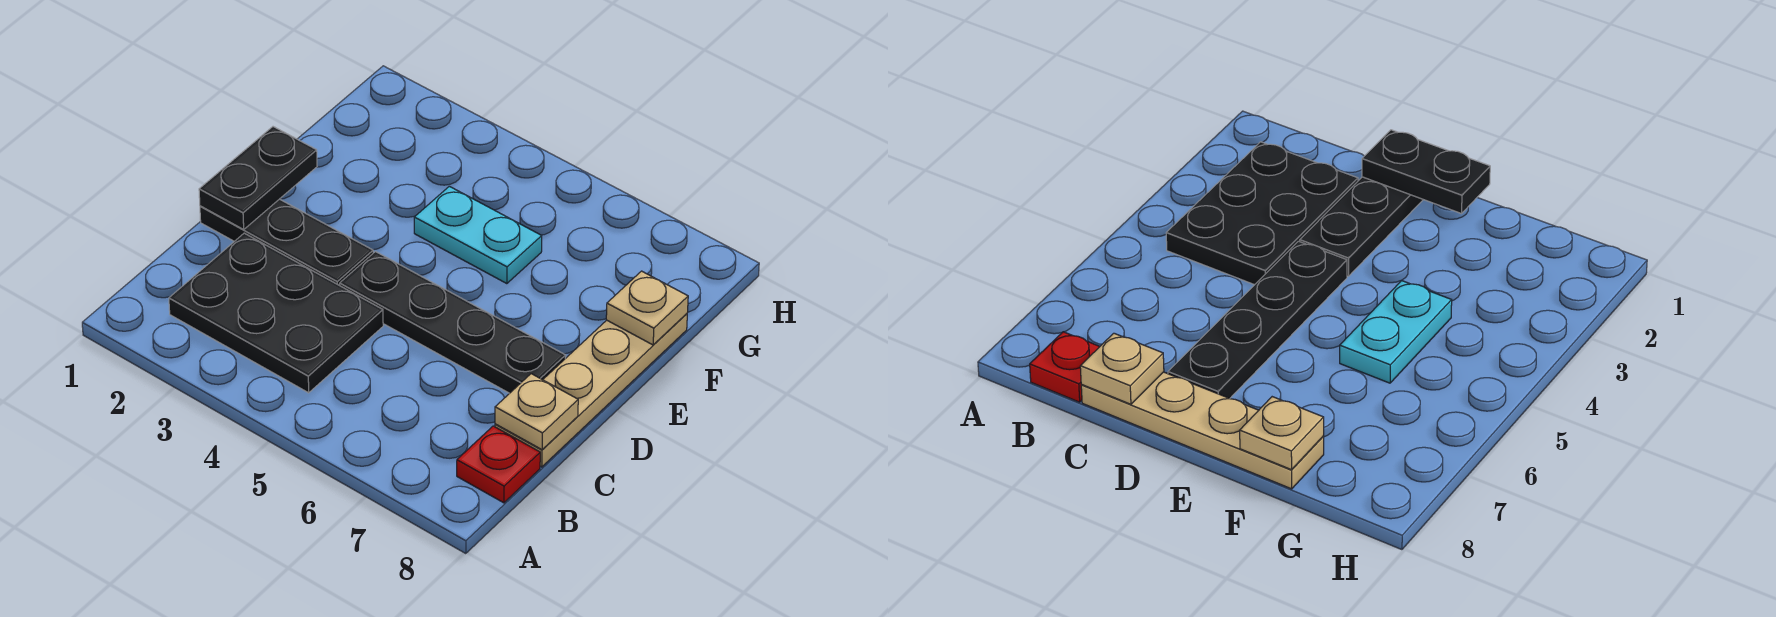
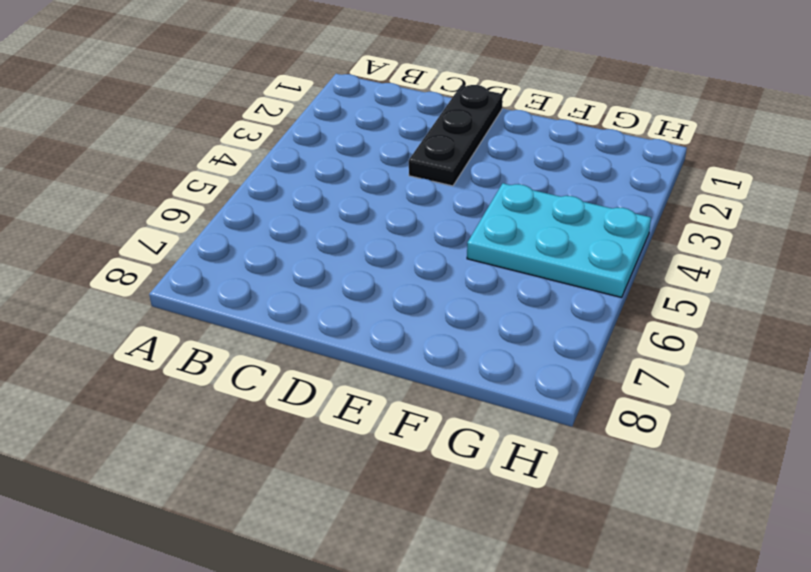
cyan plate F4:H5 level 1 -> cyan plate F4:F5 level 1
none -> black plate B2:C4 level 1
none -> red plate B8 level 1

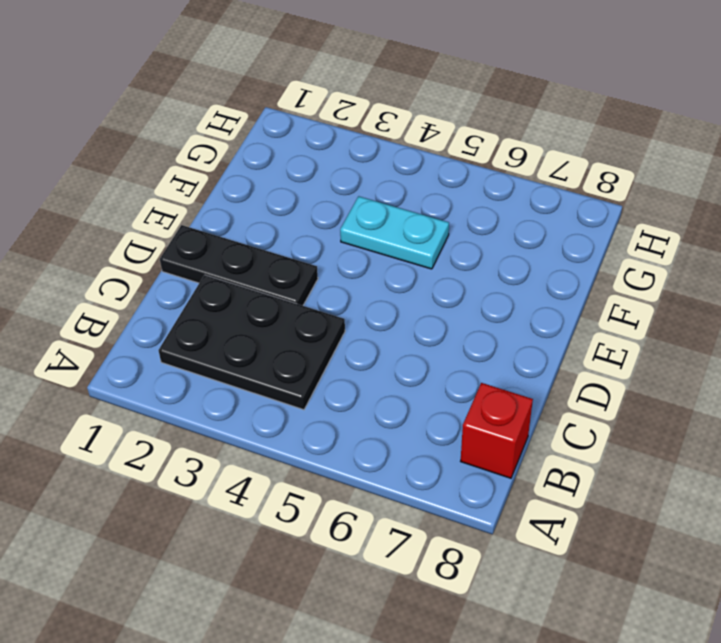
red brick B8 level 1 -> red plate B8 level 1
none -> tan plate C8:F8 level 1
none -> black plate D4:D7 level 1

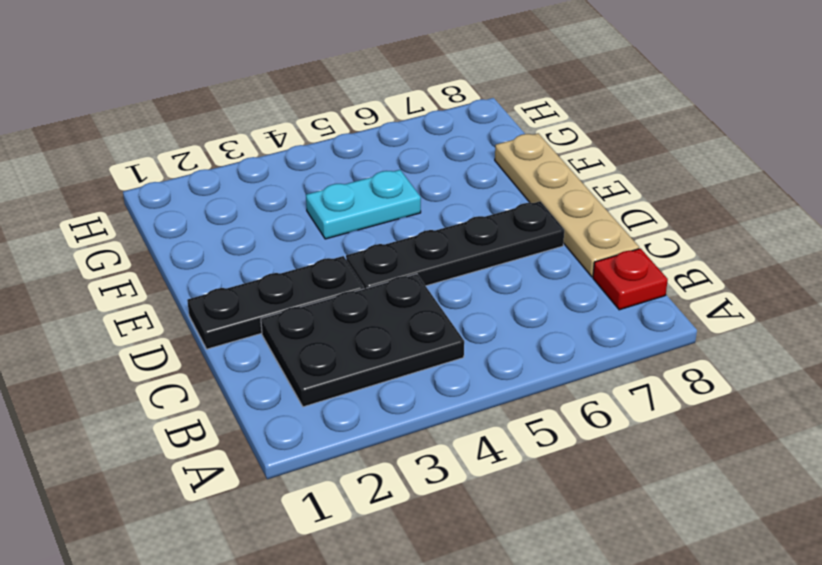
none -> tan plate C8 level 2
none -> black plate D1:E1 level 2

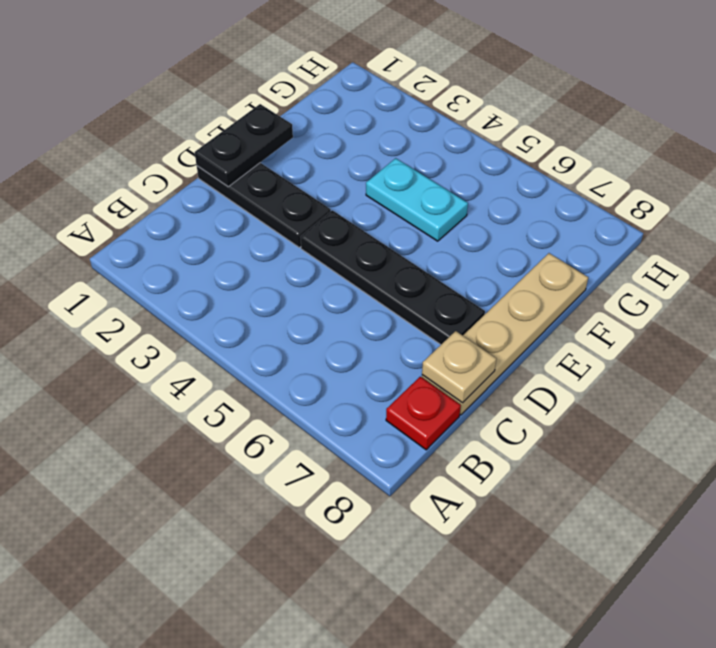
none -> black plate B2:C4 level 1
none -> tan plate F8 level 2

